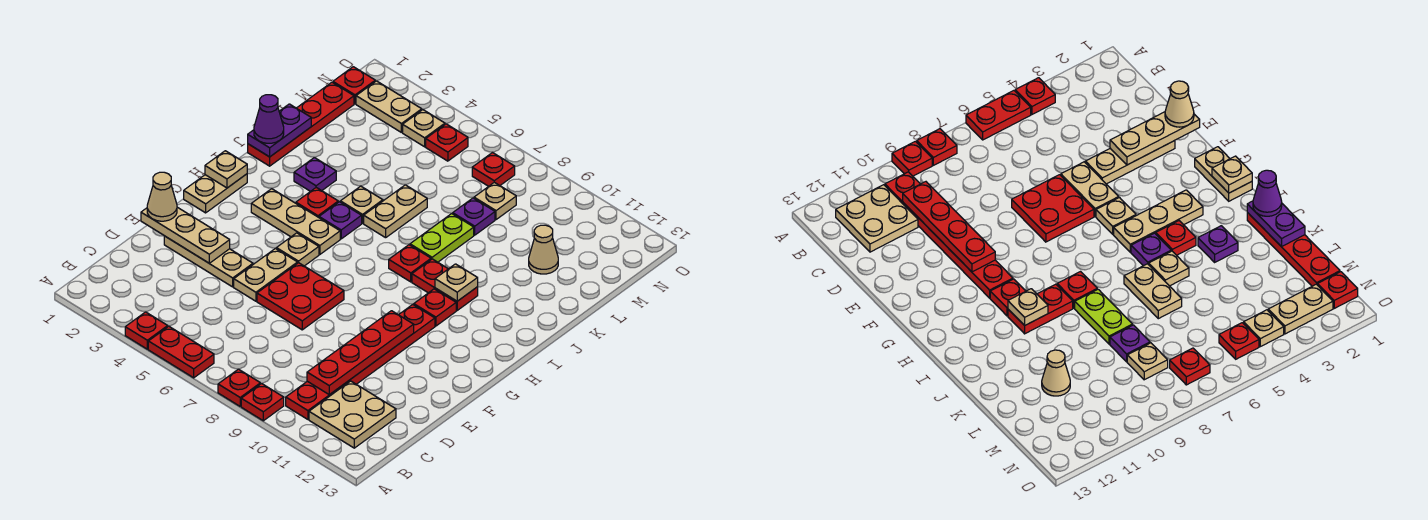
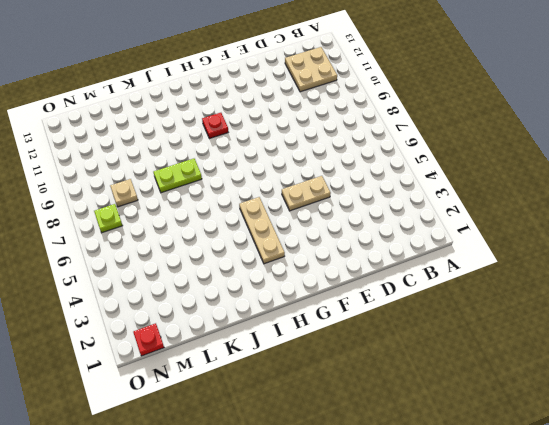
lime plate N7 level 1 -> red plate N7 level 1
none -> red plate A4 level 1
none -> red plate A5:A6 level 1
none -> red plate A8 level 1
none -> red plate A9 level 1

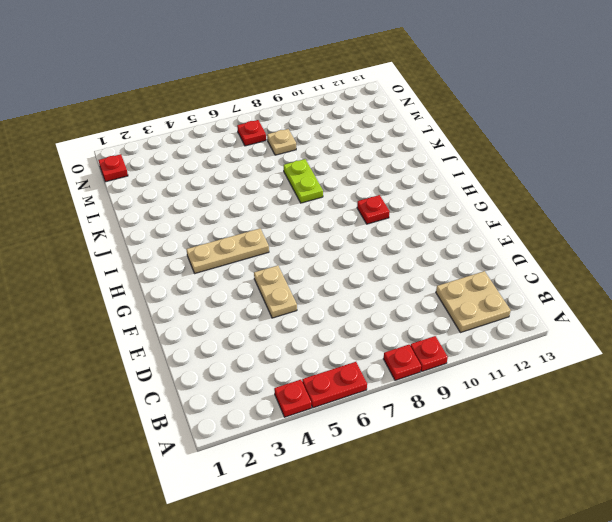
none -> red plate B10:G10 level 1
none -> tan plate E2:E4 level 1
none -> red plate E6:F7 level 1
none -> tan plate G1:H1 level 1

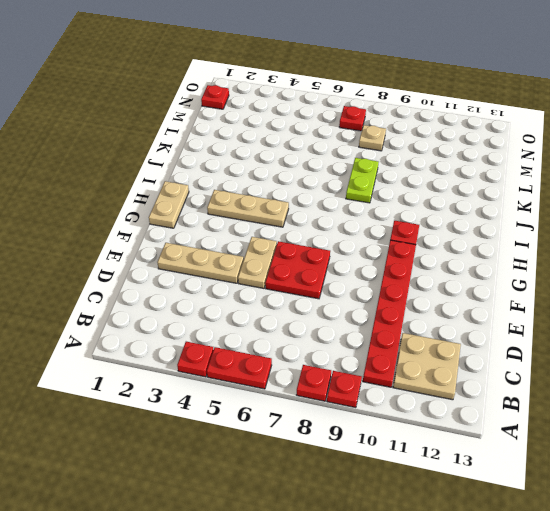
none -> tan plate G5 level 1
none -> red plate I4 level 1
none -> purple plate I5 level 1
none -> red plate I8 level 1

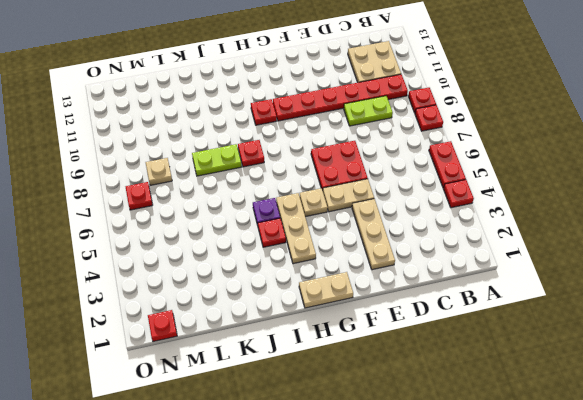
lime plate C9:D9 level 1 -> none
none -> red plate I9:I10 level 1
none -> red plate J1:M1 level 1
none -> purple plate J3 level 1
none -> tan plate J5 level 1

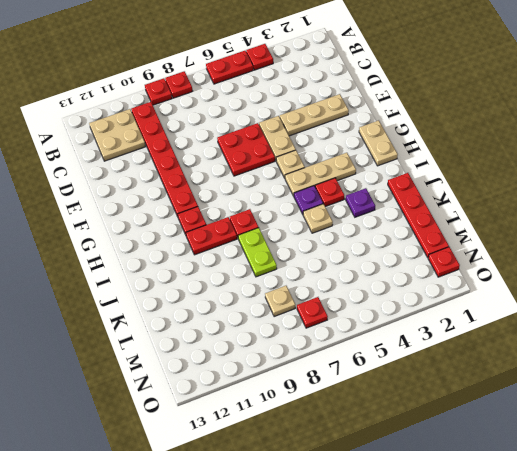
none -> tan plate J6:K6 level 1
none -> purple plate L8 level 1
none -> tan cone L11 level 1
none -> tan plate N2:N3 level 1

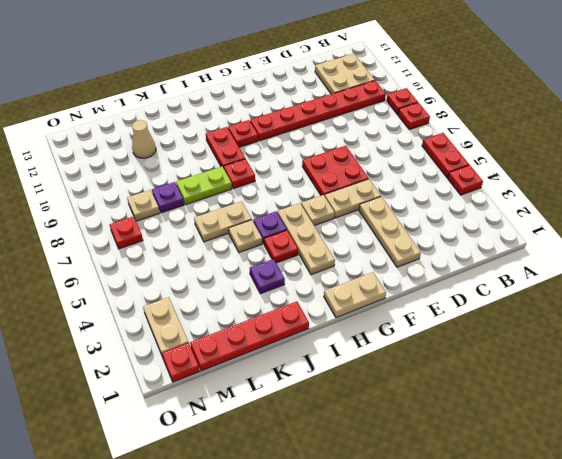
none -> tan plate N4 level 1
none -> red plate N5 level 1
none -> red plate C10:F10 level 2
none -> tan plate E1:E3 level 2

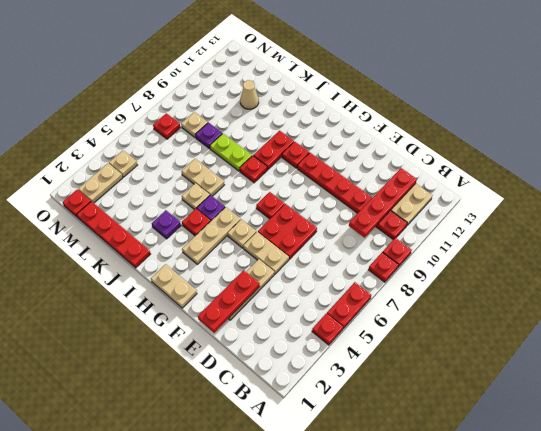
red plate C9:C12 level 2 -> red plate C10:F10 level 2
red plate E1:E3 level 2 -> tan plate E1:E3 level 2
red plate G7 level 1 -> red plate N5 level 1
none -> tan plate H1 level 2
none -> tan plate I10 level 2
none -> purple plate J1:K1 level 2
none -> tan cone E1 level 3

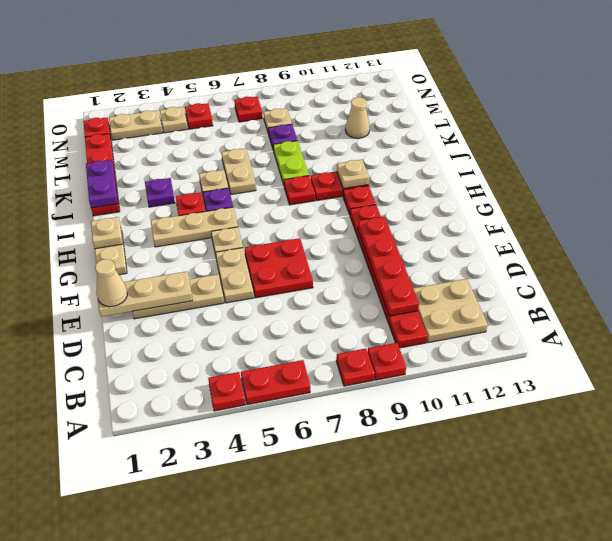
none -> purple cone J1 level 3

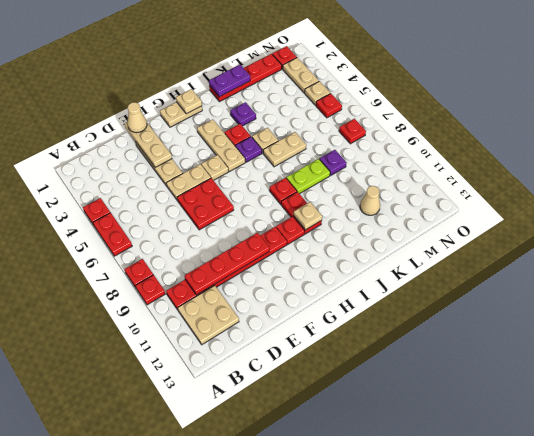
none -> tan plate M8 level 1
none -> purple cone J1 level 3

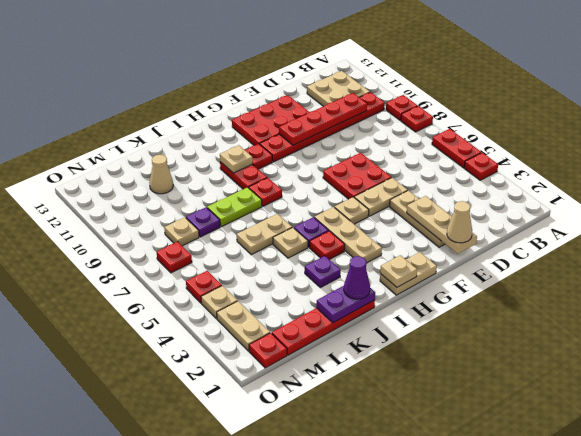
red plate E11:G12 level 1 -> none

